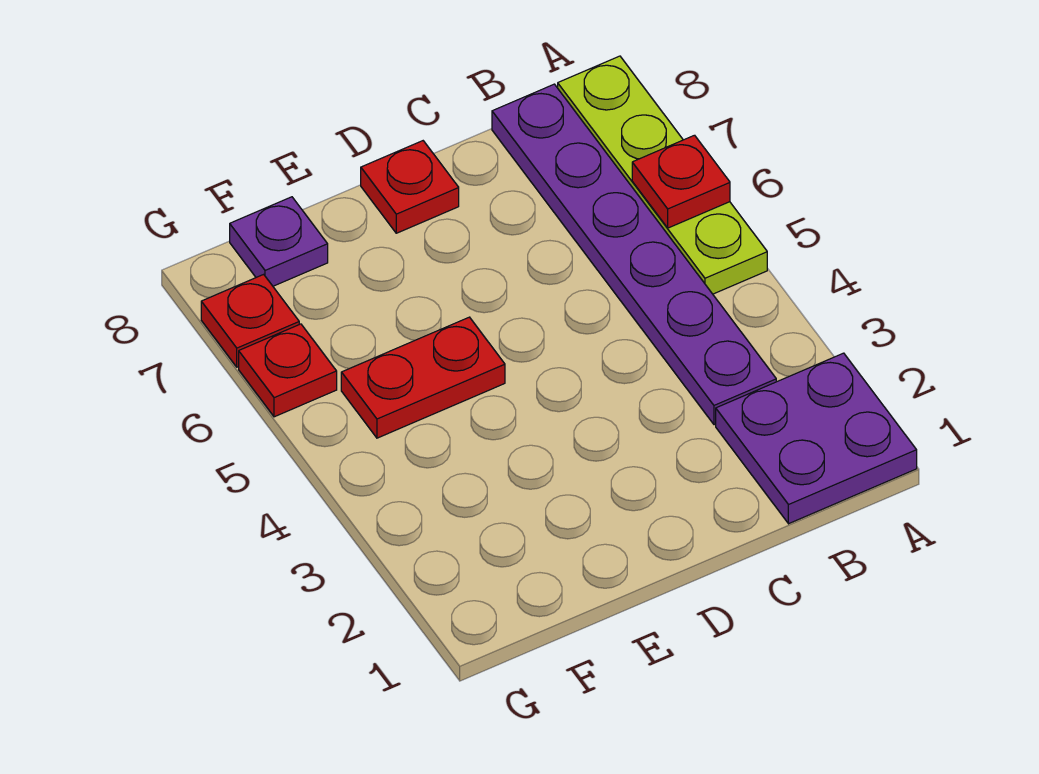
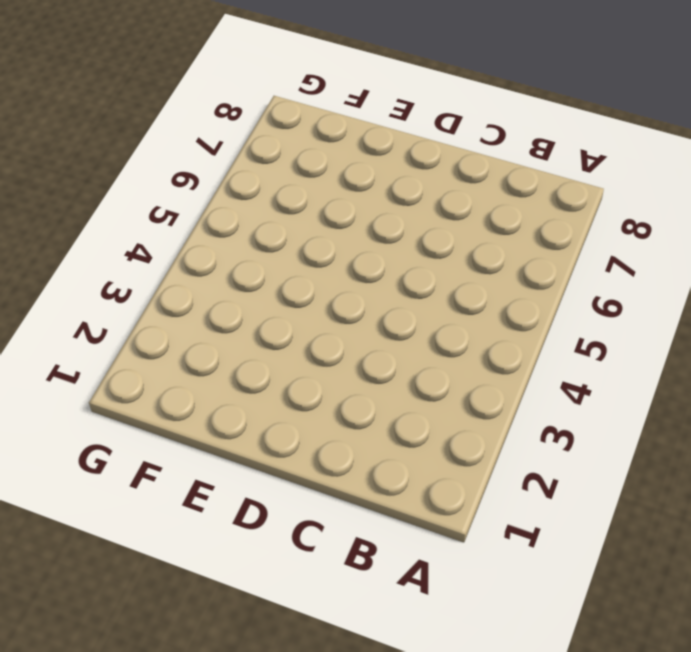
none -> purple plate A1:B2 level 1
none -> lime plate A5:A8 level 1

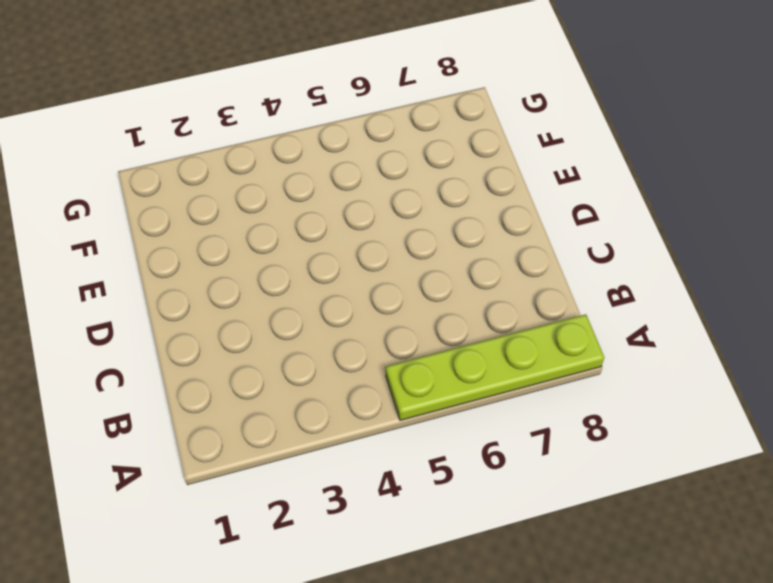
none -> purple plate A1:B2 level 1
none -> purple plate B3:B8 level 1

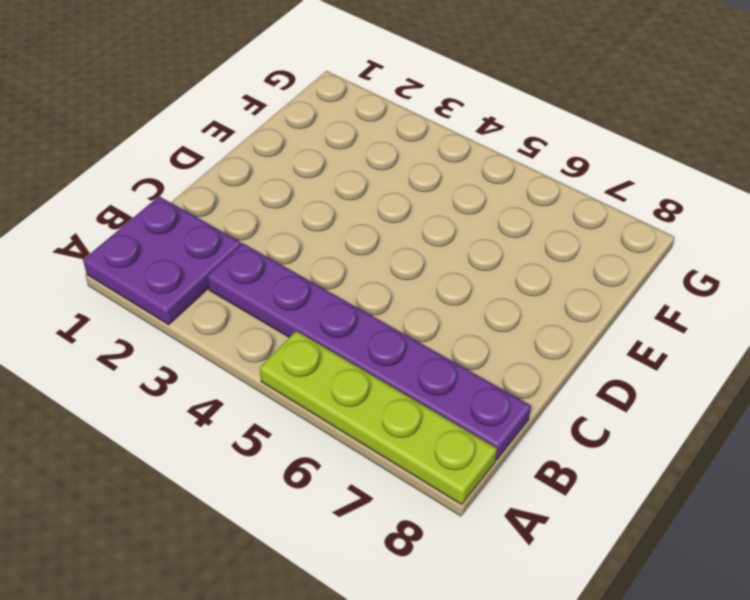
none -> red plate D8 level 1
none -> red plate E5:F5 level 1

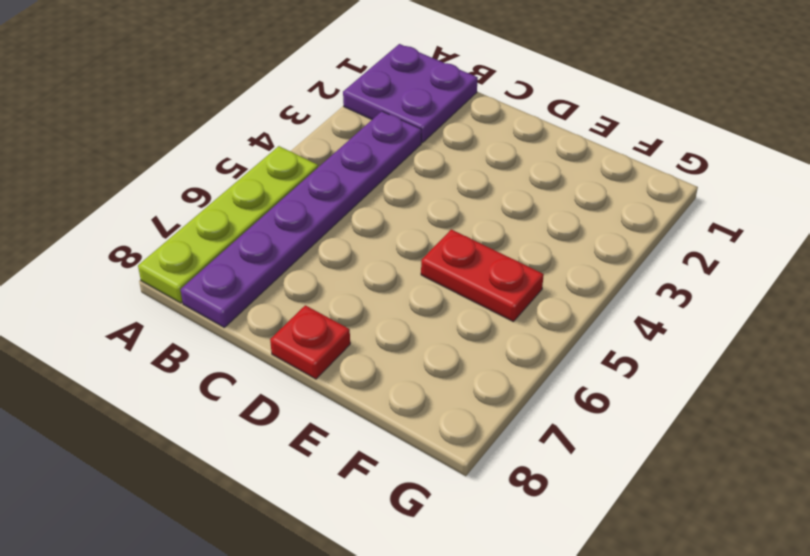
none -> purple plate F8 level 1
none -> red plate G6 level 1

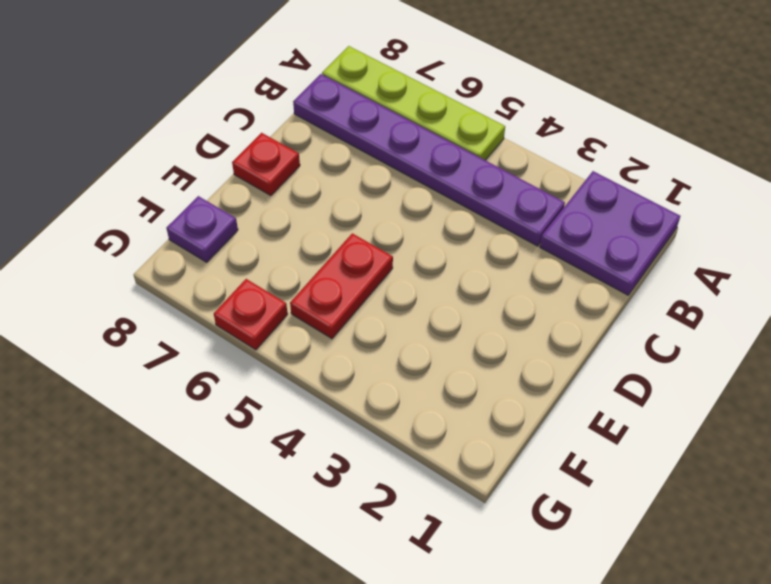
none -> red plate G7 level 1
none -> red plate A6 level 2

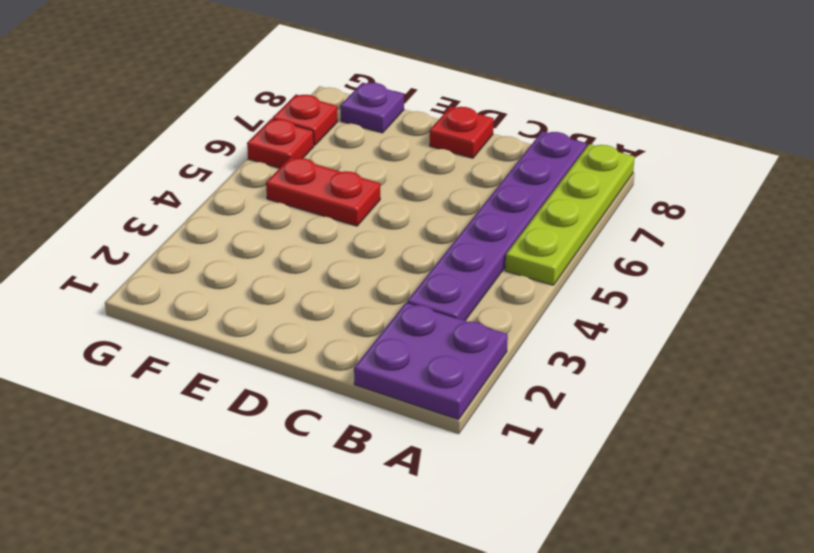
none -> red plate A6 level 2

